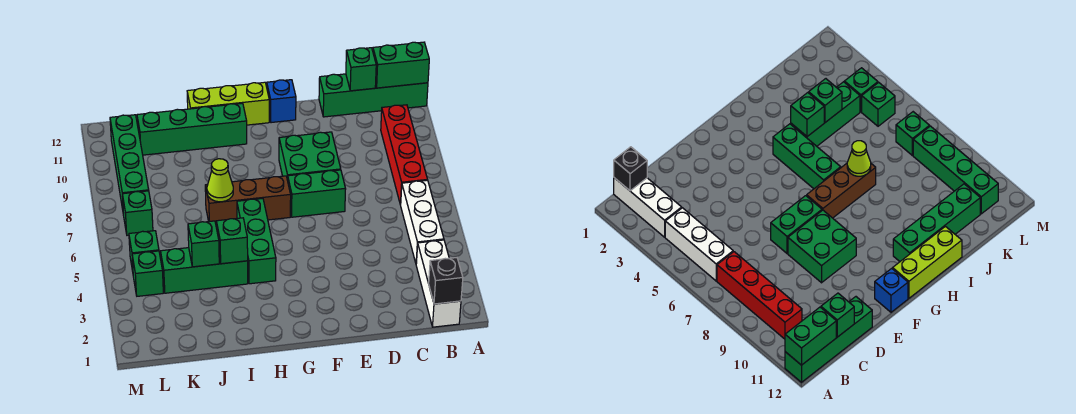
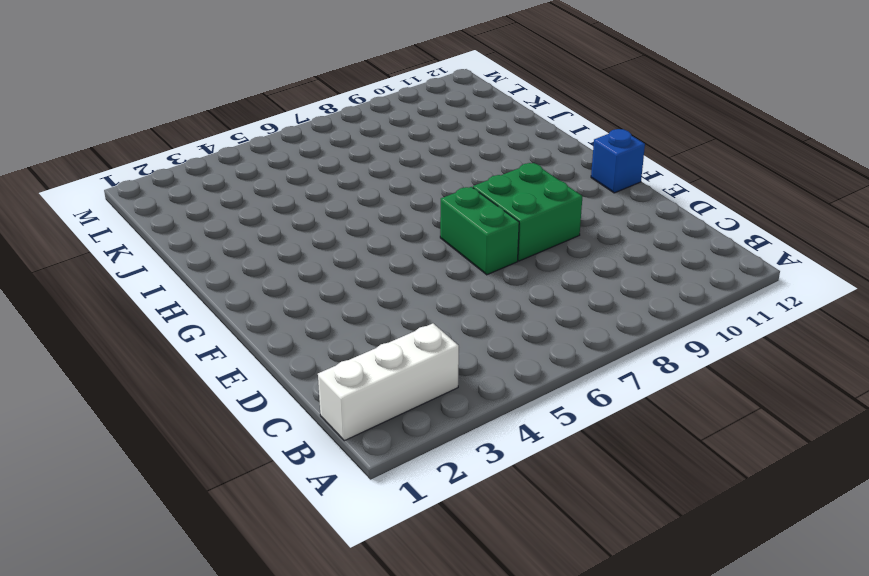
none -> green brick A12:D12 level 1
none -> white brick B4:B6 level 1
none -> red brick B7:B10 level 1

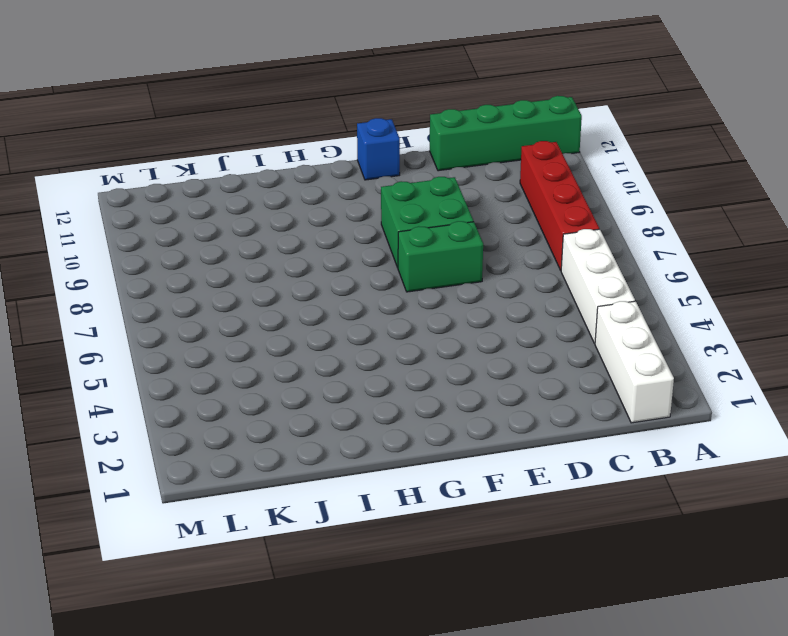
none -> brown brick G7:I7 level 1
none -> lime brick G12:I12 level 1
none -> green brick H4:H6 level 1

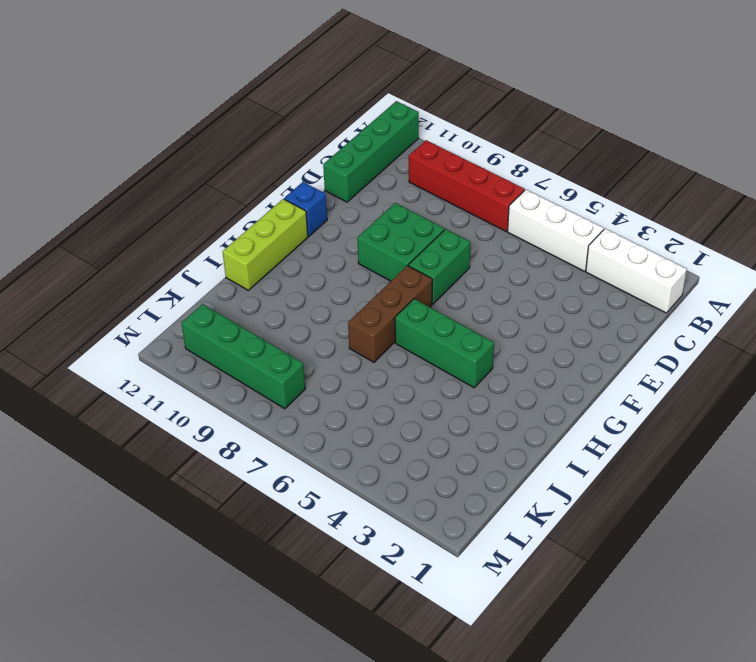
none -> green brick H11:K11 level 1
none -> green brick I4:K4 level 1
none -> green brick L4 level 1

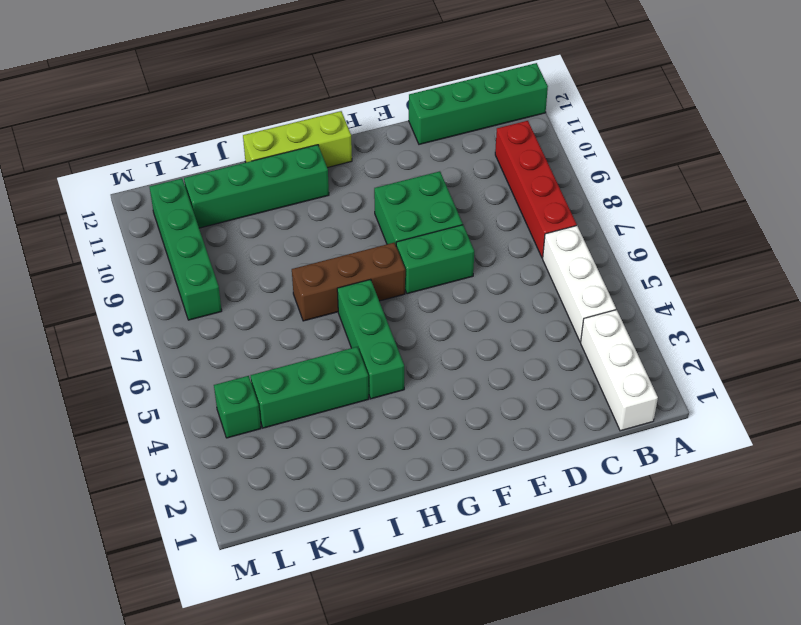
none -> blue brick F12 level 1
none -> green brick L5 level 1
none -> green brick L7 level 1

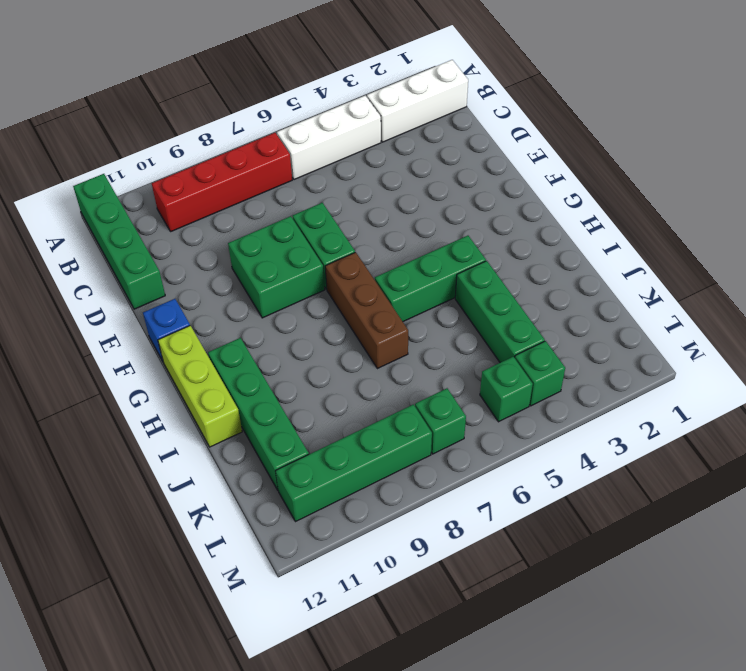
none -> green brick A12:B12 level 2
none -> black brick B1 level 2
none -> green brick C12 level 2

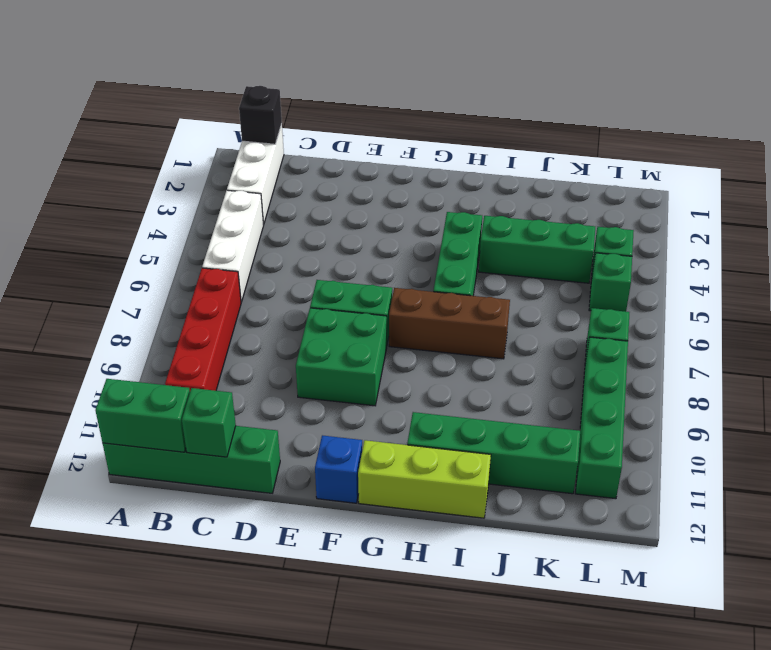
none -> green brick I4 level 2
none -> lime cone I7 level 2
none -> green brick J4 level 2

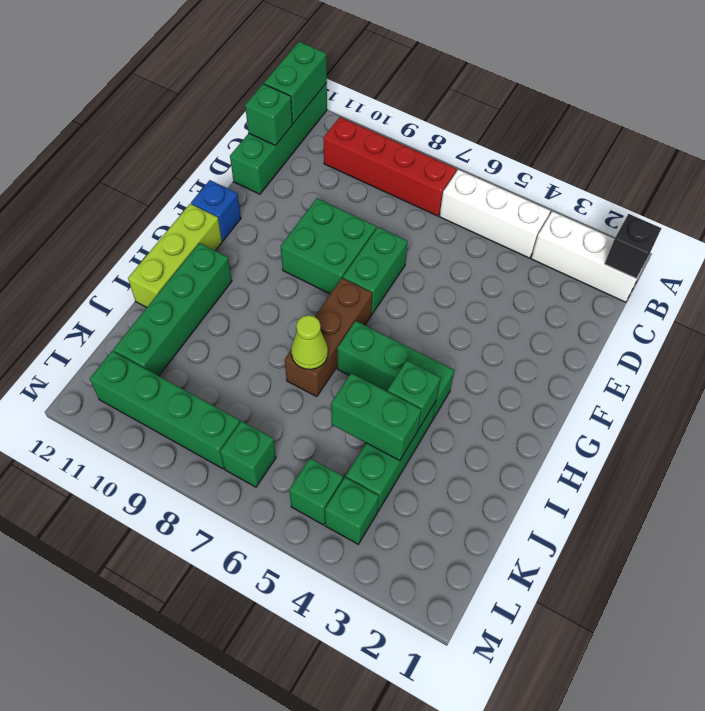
green brick J4:J5 level 2 -> green brick J4 level 2

